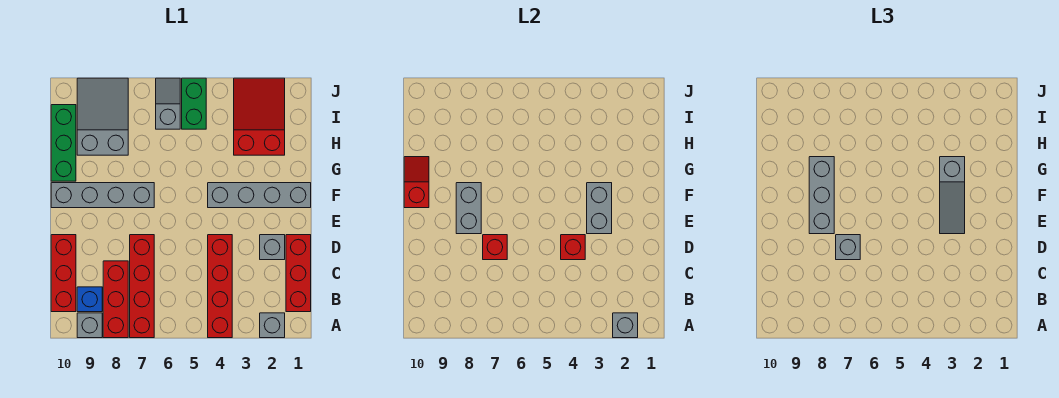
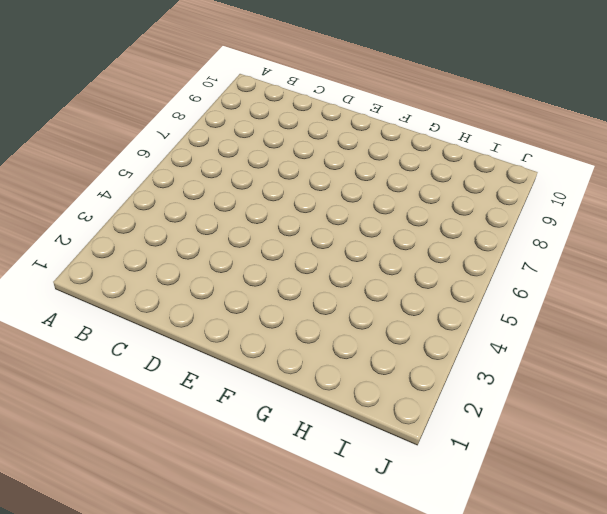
none -> grey brick A2 level 1
none -> red brick A4:D4 level 1
none -> red brick A7:D7 level 1

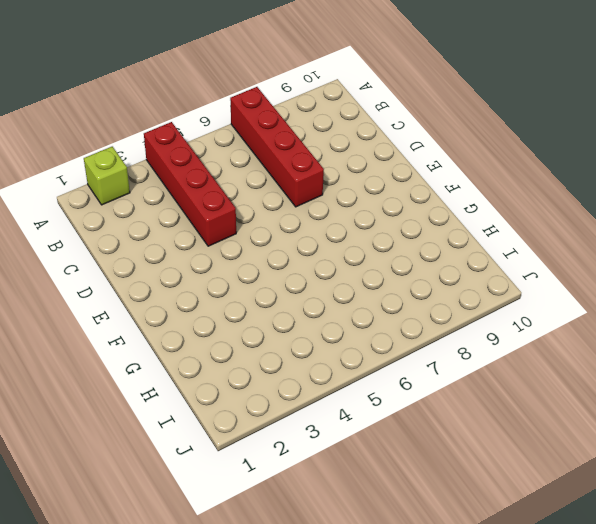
lime brick A2 level 1 -> grey brick A2 level 1
none -> red brick A8:C8 level 1
none -> grey brick A9 level 1
none -> red brick B1:D1 level 1

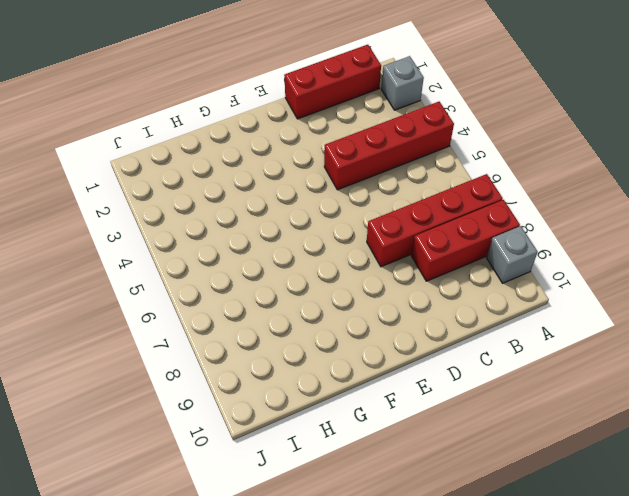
none -> blue brick B9 level 1
none -> red brick B10:D10 level 1
none -> grey brick D2 level 1

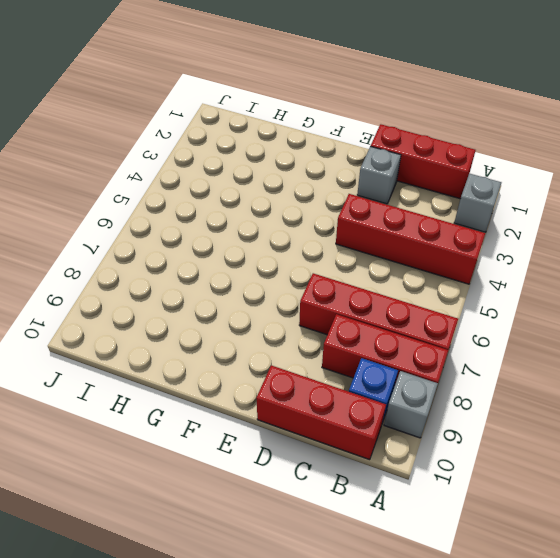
none -> grey brick F1:F4 level 1
none -> grey brick F7:F10 level 1
none -> green brick G10:I10 level 1

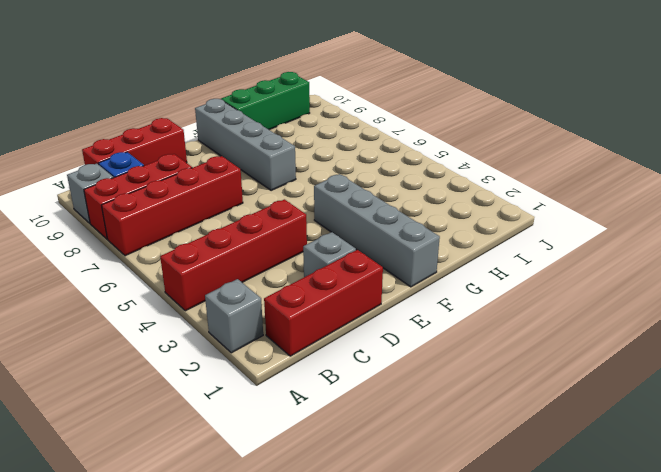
none -> red slope H2:J3 level 1 top H
none -> grey slope H8:J9 level 1 top H
none -> green brick I5:J5 level 1

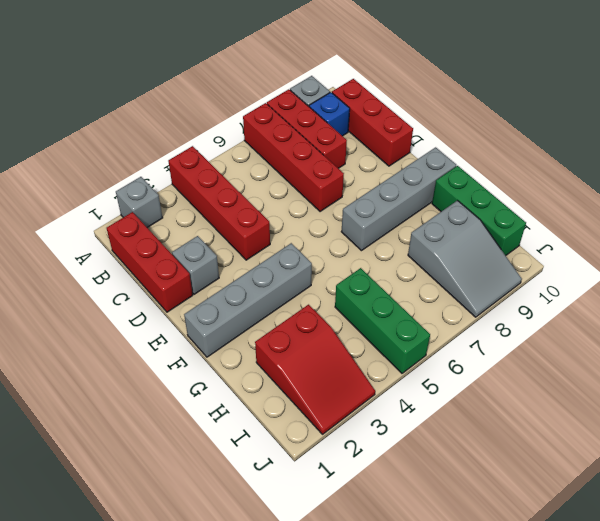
green brick H5:J5 level 1 -> green brick I5:J5 level 1
none -> grey slope I6:J6 level 1 top I
none -> grey brick A2 level 2
none -> red brick D4 level 2

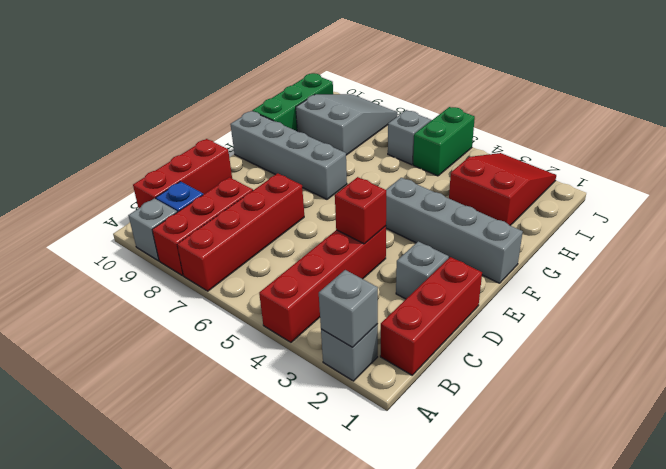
none -> red brick D7 level 2
none -> grey brick E3:F3 level 2
none -> grey brick E8:F8 level 2

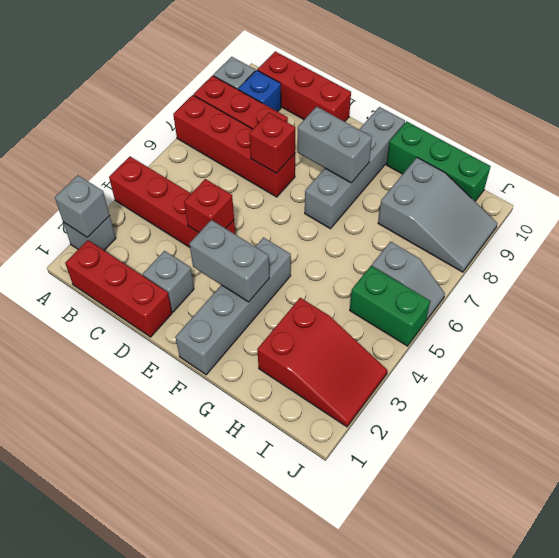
none -> red slope F10:G10 level 2 top F
none -> grey brick D7 level 3
none -> grey slope E3:G3 level 3 top G

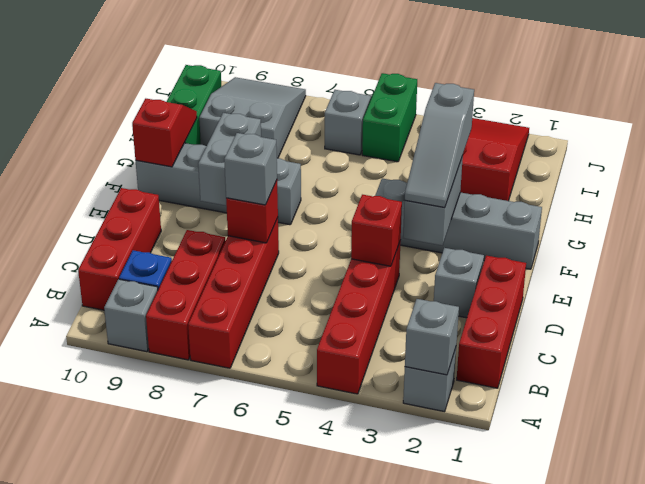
none -> grey brick E8:G8 level 3

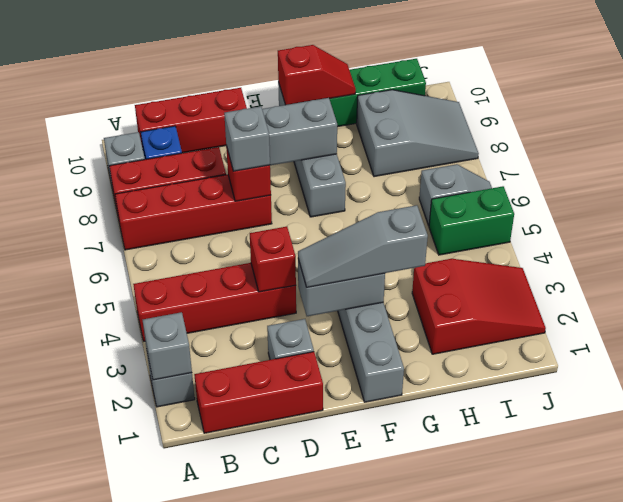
none -> grey brick E8:G8 level 3

